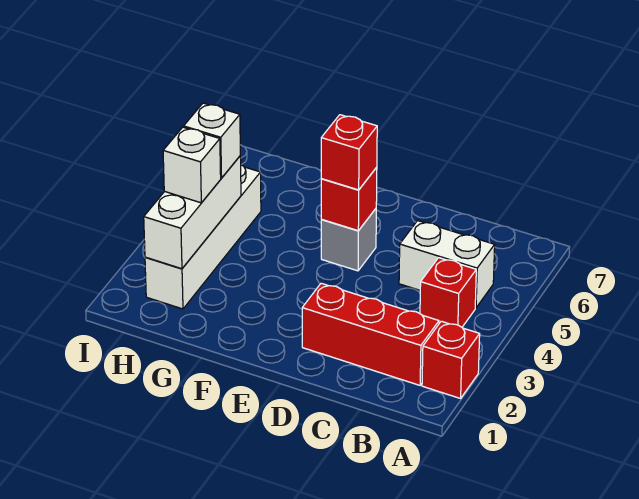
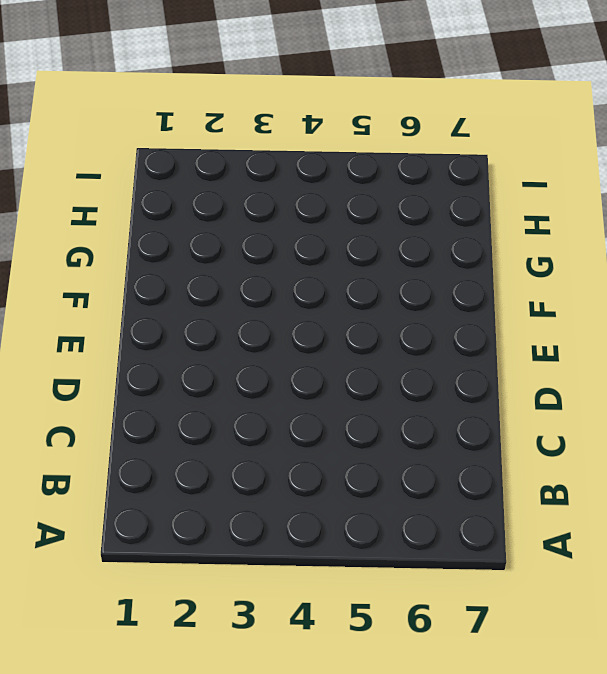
none -> red brick A2 level 1
none -> red brick B2:D2 level 1

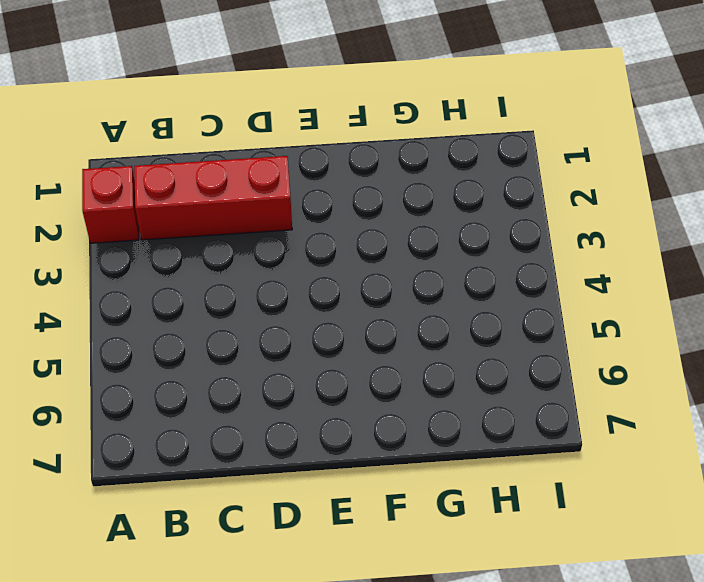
none -> red brick B4 level 1
none -> white brick B5:C5 level 1

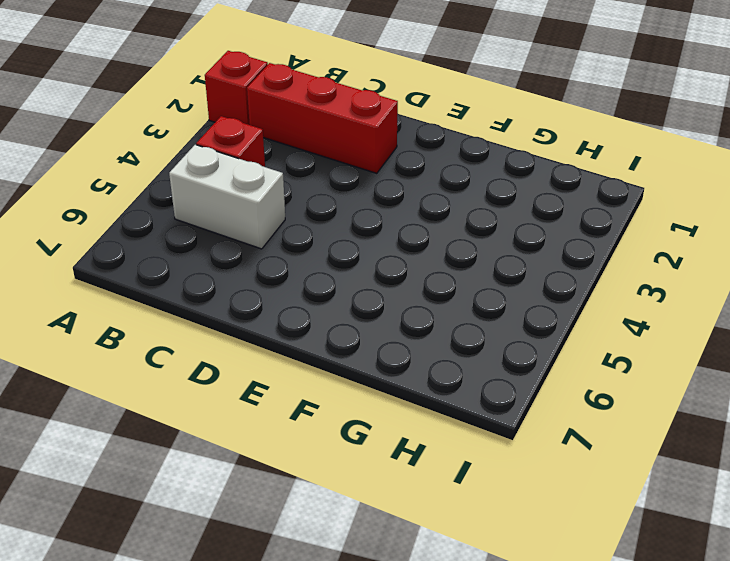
none -> grey brick E5 level 1
none -> white brick H2:H5 level 1

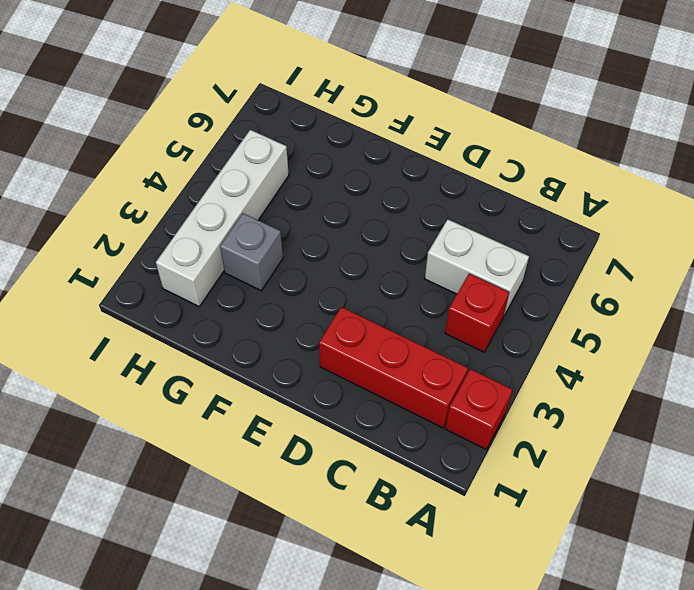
grey brick G3 level 1 -> grey brick E5 level 1
none -> red brick E5 level 2
none -> white brick H2:H4 level 2

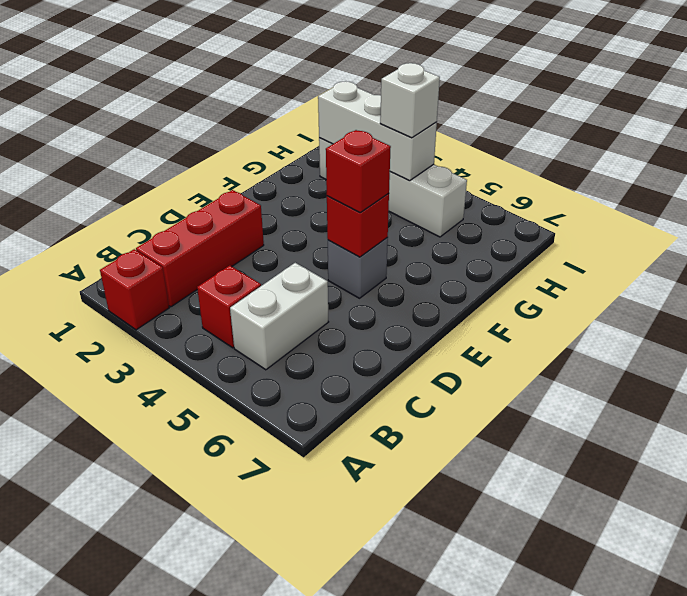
none -> white brick H3 level 3

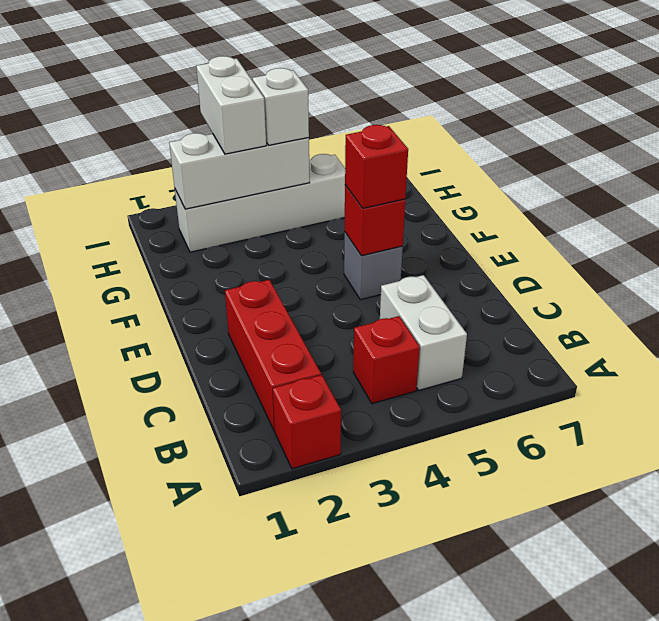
white brick H3:I3 level 3 -> white brick H3 level 3

